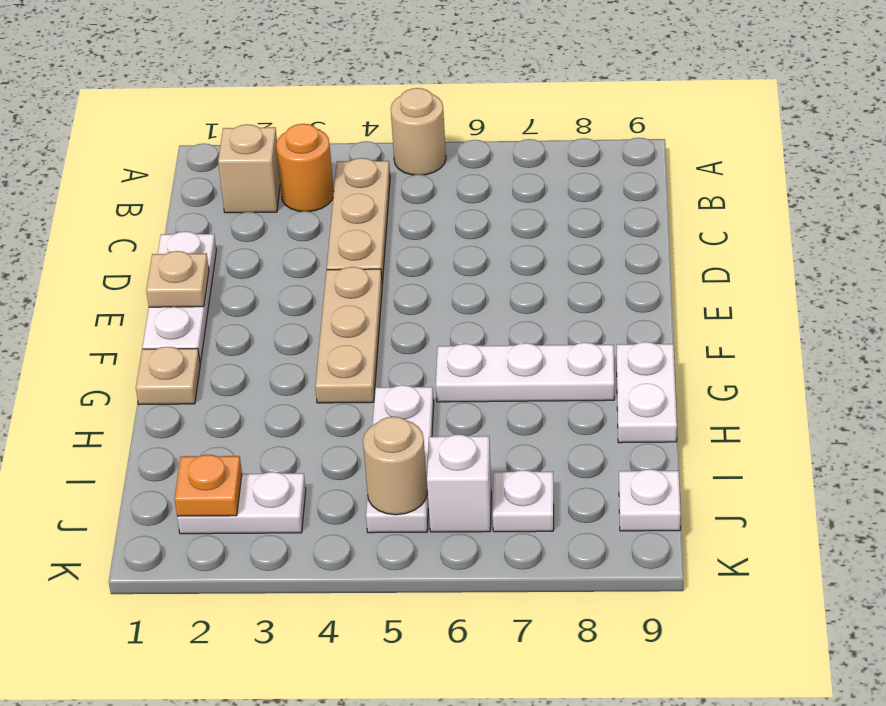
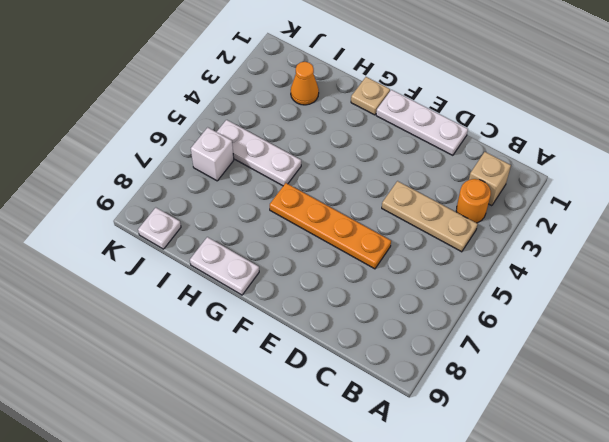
orange plate D6:G6 level 1 -> white plate G6:G8 level 1
orange cone I2 level 1 -> none
none -> tan round brick A5 level 1
none -> tan plate E4:G4 level 1
none -> white plate J2:J3 level 1

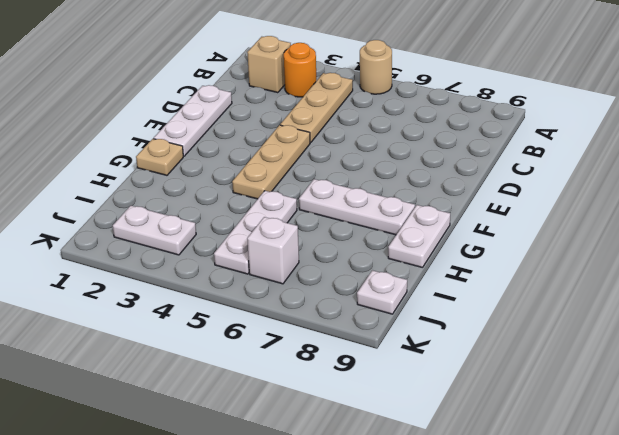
none -> white plate J7 level 1
none -> tan plate E1 level 2
none -> orange plate J2 level 2

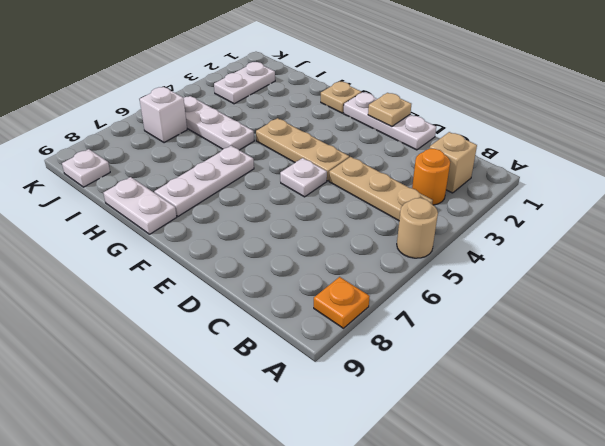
orange plate A8 level 1 -> orange plate J2 level 2
white plate E5 level 1 -> white plate J7 level 1
none -> tan round brick J5 level 2

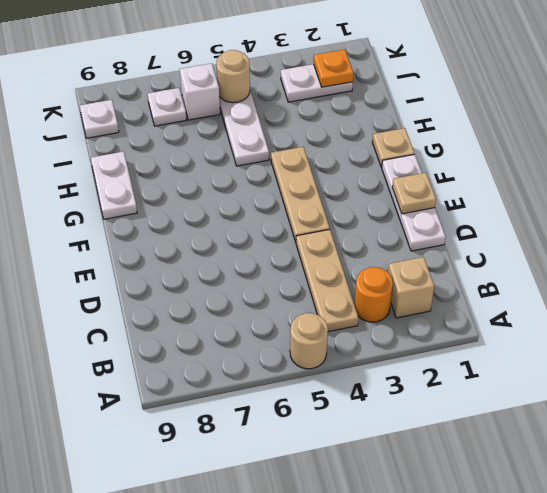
none -> white plate G6:G8 level 1

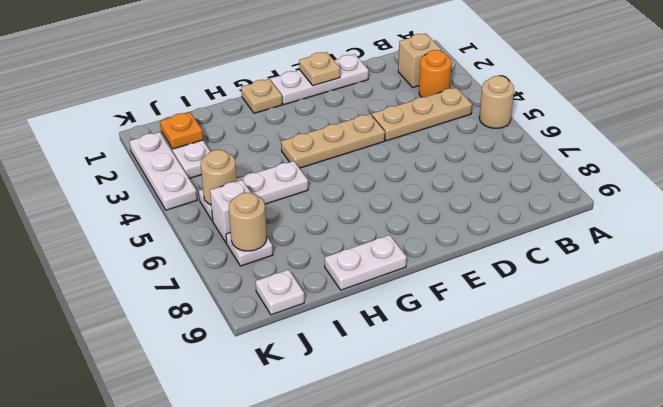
tan round brick J7 level 2 -> none
white plate K2:K4 level 1 -> white plate G6:G8 level 1

